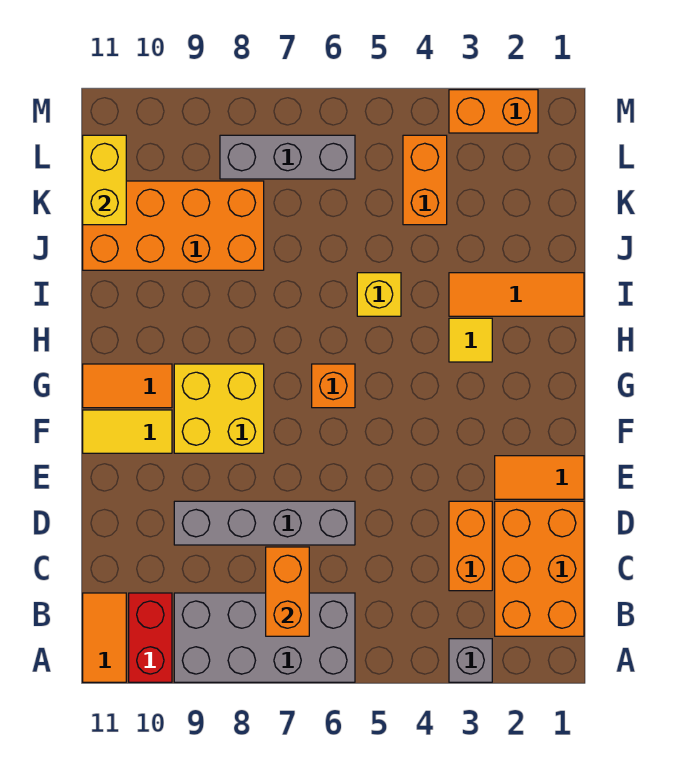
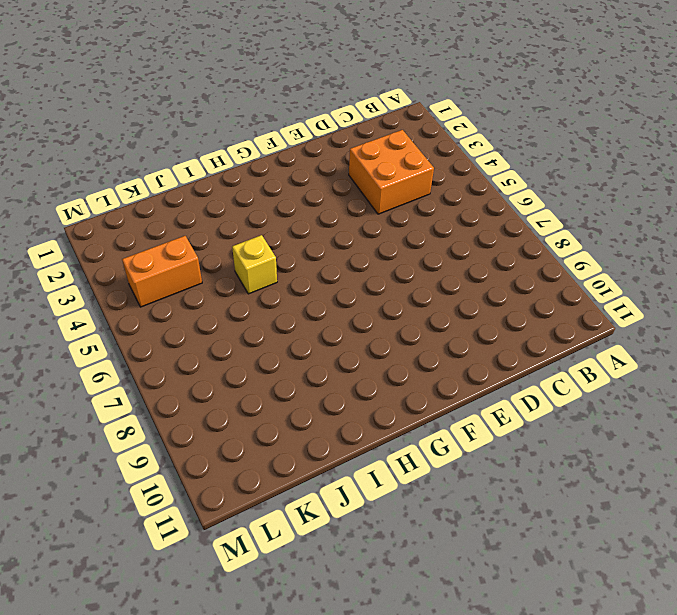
orange brick C3:D4 level 1 -> orange brick C3:D3 level 1
none -> grey brick A3 level 1
none -> grey brick A6:B9 level 1
none -> red brick A10:B10 level 1

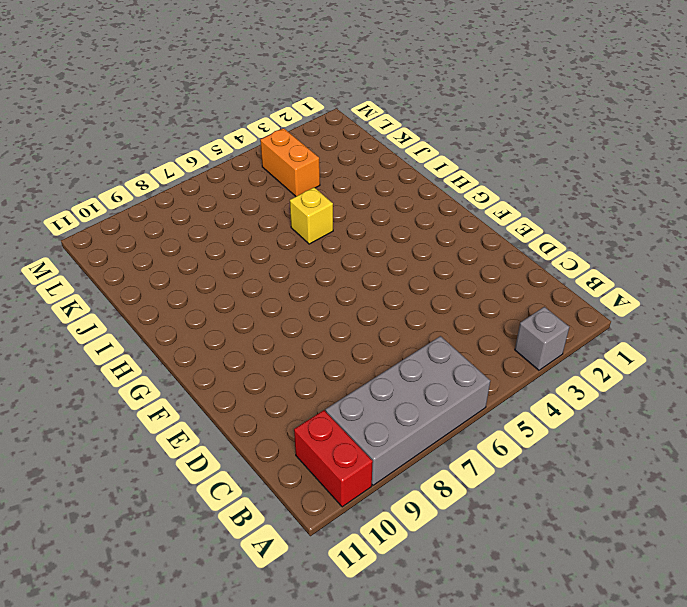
none -> orange tile A11:B11 level 1
none -> orange brick B1:D2 level 1
none -> orange brick C3:D3 level 1

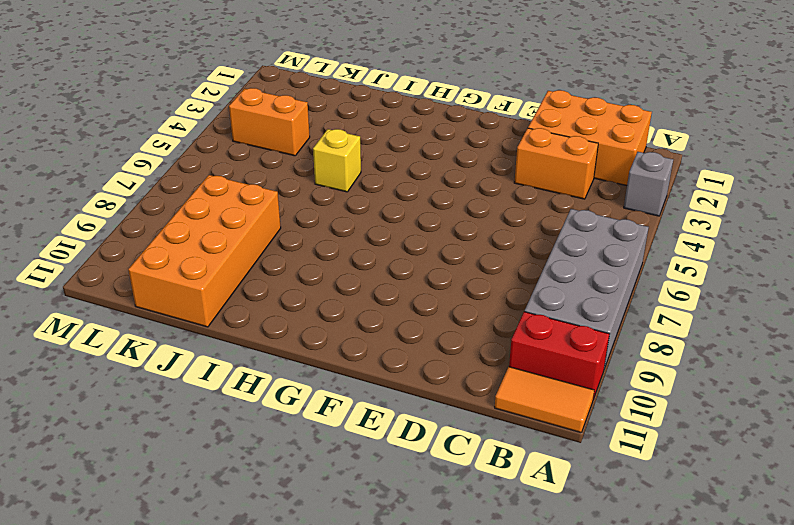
none -> grey brick D6:D9 level 1
none -> orange tile E1:E2 level 1
none -> yellow brick F8:G9 level 1

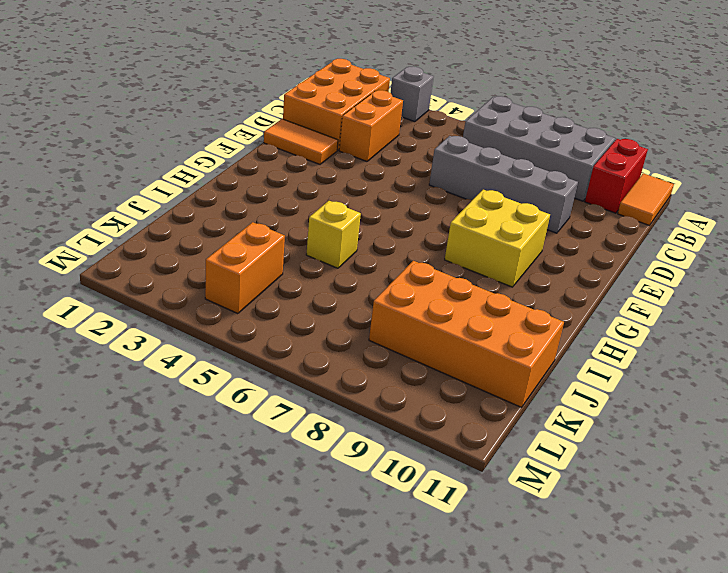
none -> yellow tile F10:F11 level 1
none -> orange brick G6 level 1
none -> orange tile G10:G11 level 1

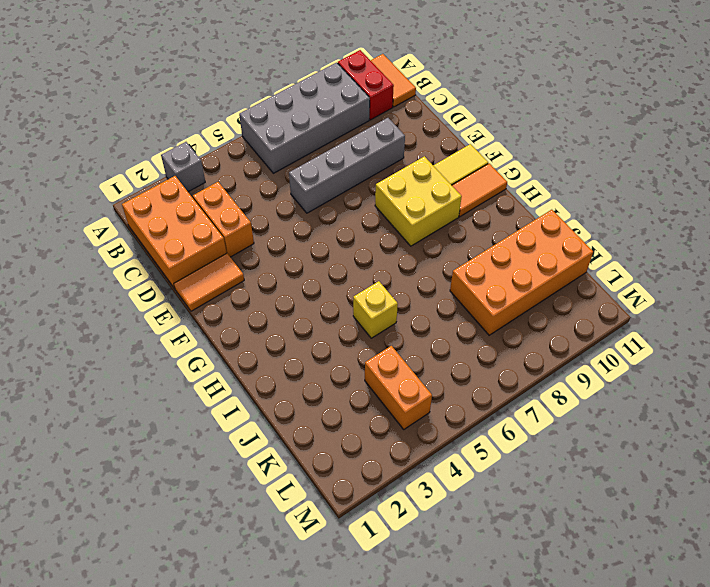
none -> orange brick G6 level 1
none -> yellow tile H3 level 1
none -> orange tile I1:I3 level 1

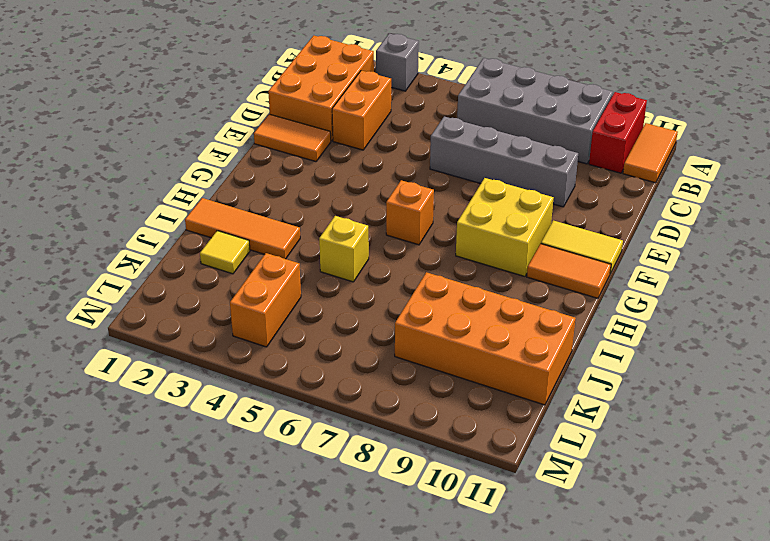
yellow tile J2 level 1 -> yellow tile H3 level 1
none -> grey brick L6:L8 level 1
none -> orange brick M2:M3 level 1
none -> orange brick B7:C7 level 2

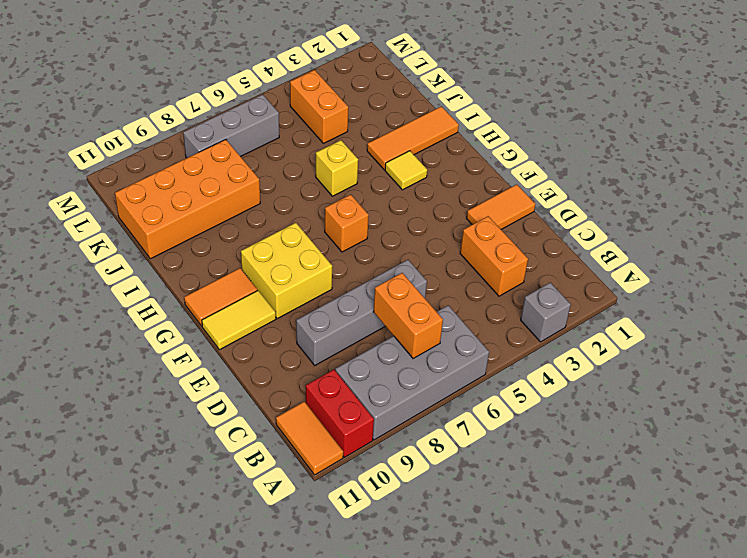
none -> orange brick B1:D2 level 1
none -> orange brick M2:M3 level 1
none -> yellow brick K11:L11 level 2

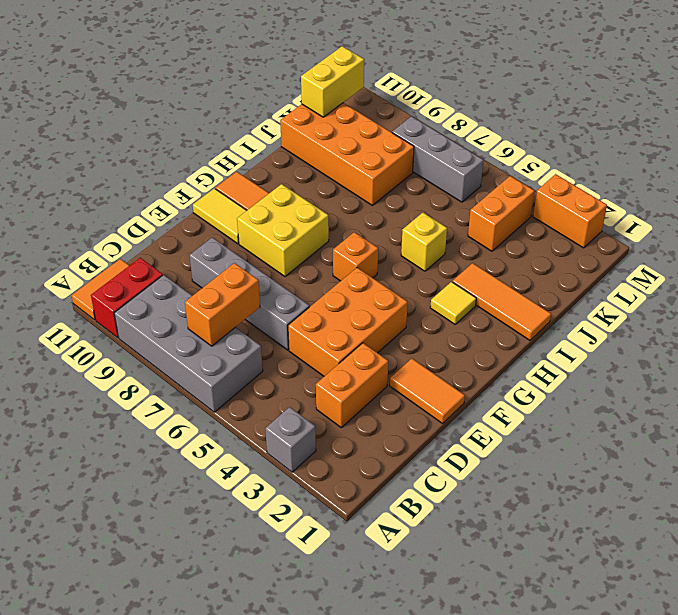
orange brick D4:F5 level 1 -> orange brick B1:D2 level 1

